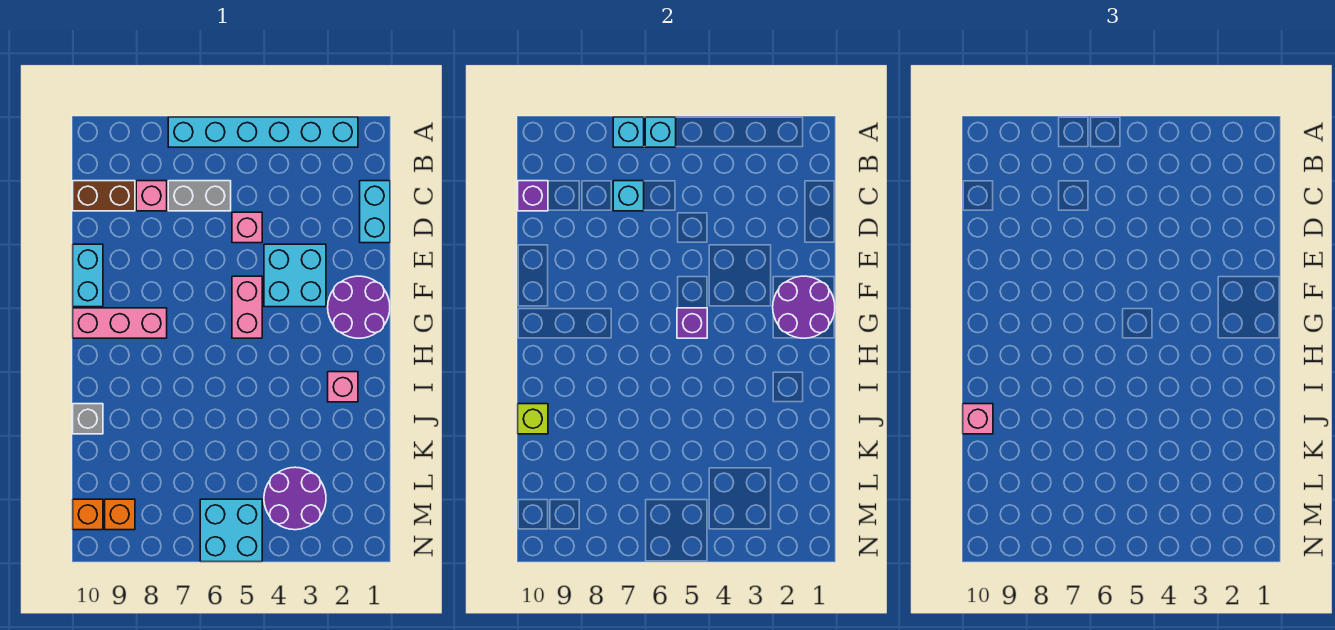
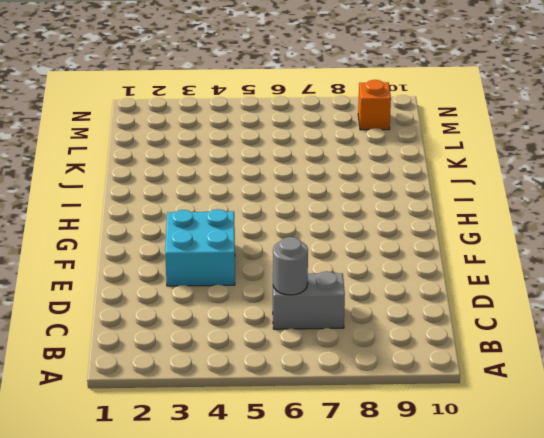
grey round brick C6 level 2 -> none
none -> cyan brick A2:A7 level 1
none -> cyan brick C1:D1 level 1
none -> pink brick C8 level 1

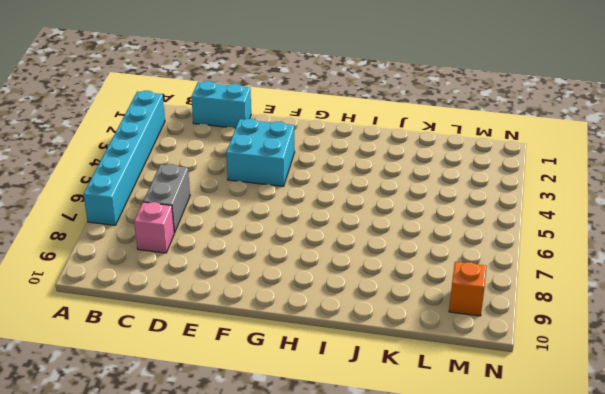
none -> brown brick C9:C10 level 1
none -> pink brick D5 level 1
none -> cyan brick E10:F10 level 1

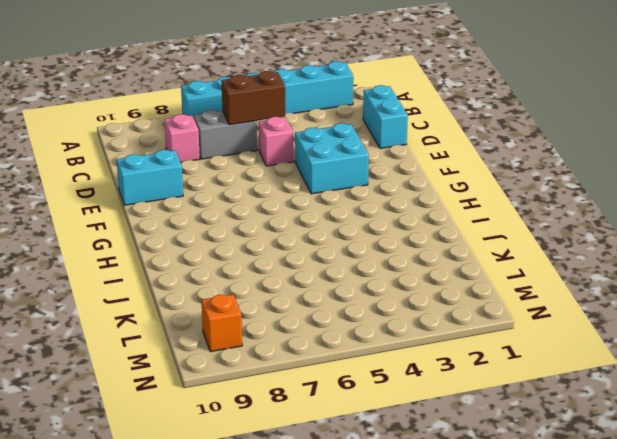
brown brick C5:C6 level 2 -> brown brick C9:C10 level 1
cyan brick E9:E10 level 1 -> cyan brick E10:F10 level 1
none -> purple round brick F1:G2 level 1
none -> pink brick F5:G5 level 1
none -> pink brick G8:G10 level 1

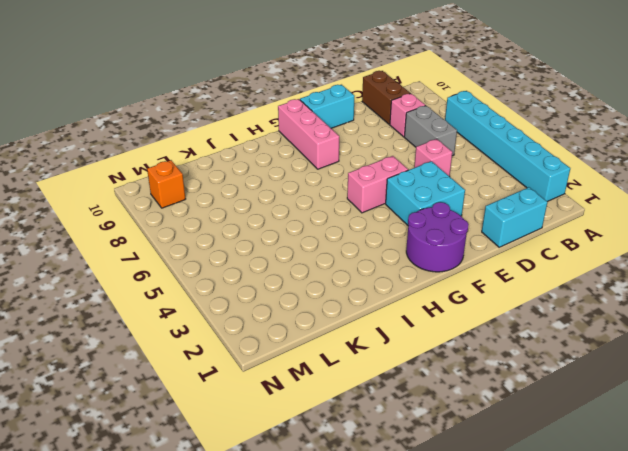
none -> pink brick I2 level 1
none -> grey brick J10 level 1
none -> purple round brick L3:M4 level 1

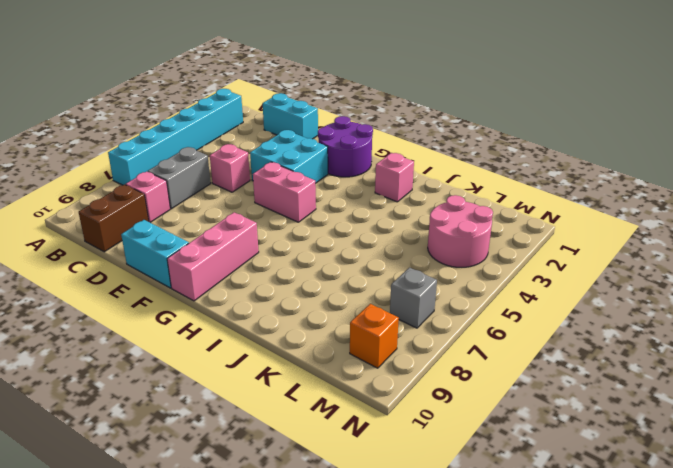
pink round brick L3:M4 level 1 -> purple round brick L3:M4 level 1
grey brick M7 level 1 -> grey brick J10 level 1
none -> cyan brick M5:N6 level 1
none -> orange brick M10 level 1
none -> cyan brick A6 level 2

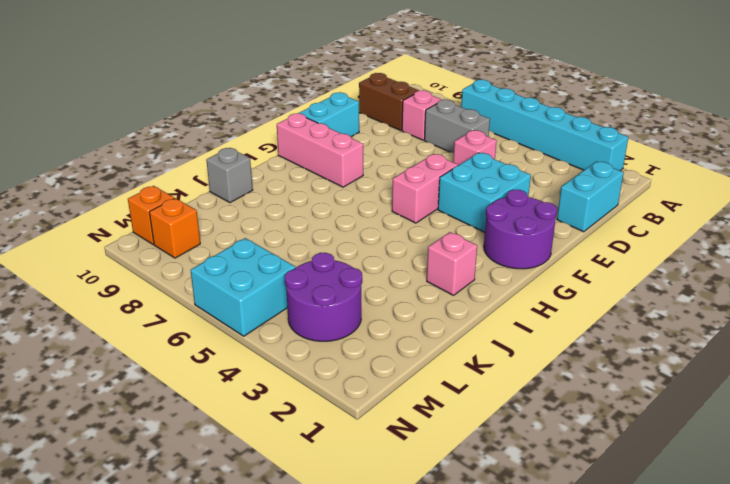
none -> cyan brick A6 level 2
none -> cyan brick A7 level 2
none -> cyan brick C7 level 2

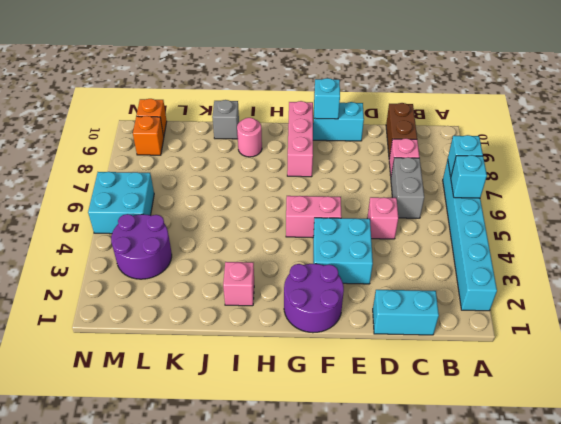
cyan brick F10 level 2 -> cyan brick C7 level 2
pink round brick I9 level 1 -> none
none -> purple brick C10 level 2
none -> purple round brick F1:G2 level 2
none -> purple brick G5 level 2

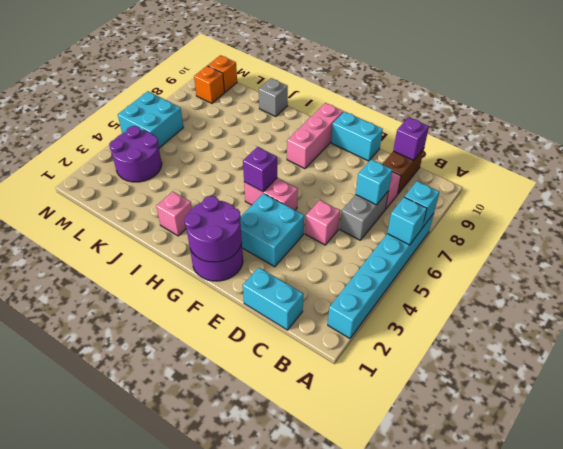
none -> lime brick J10 level 2
none -> pink brick J10 level 3

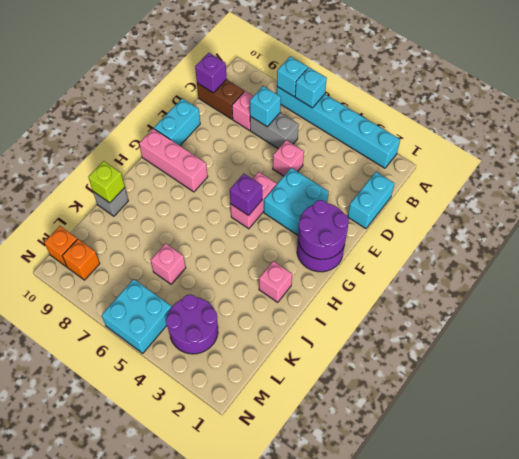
pink brick K6 level 1 -> pink brick J10 level 3

